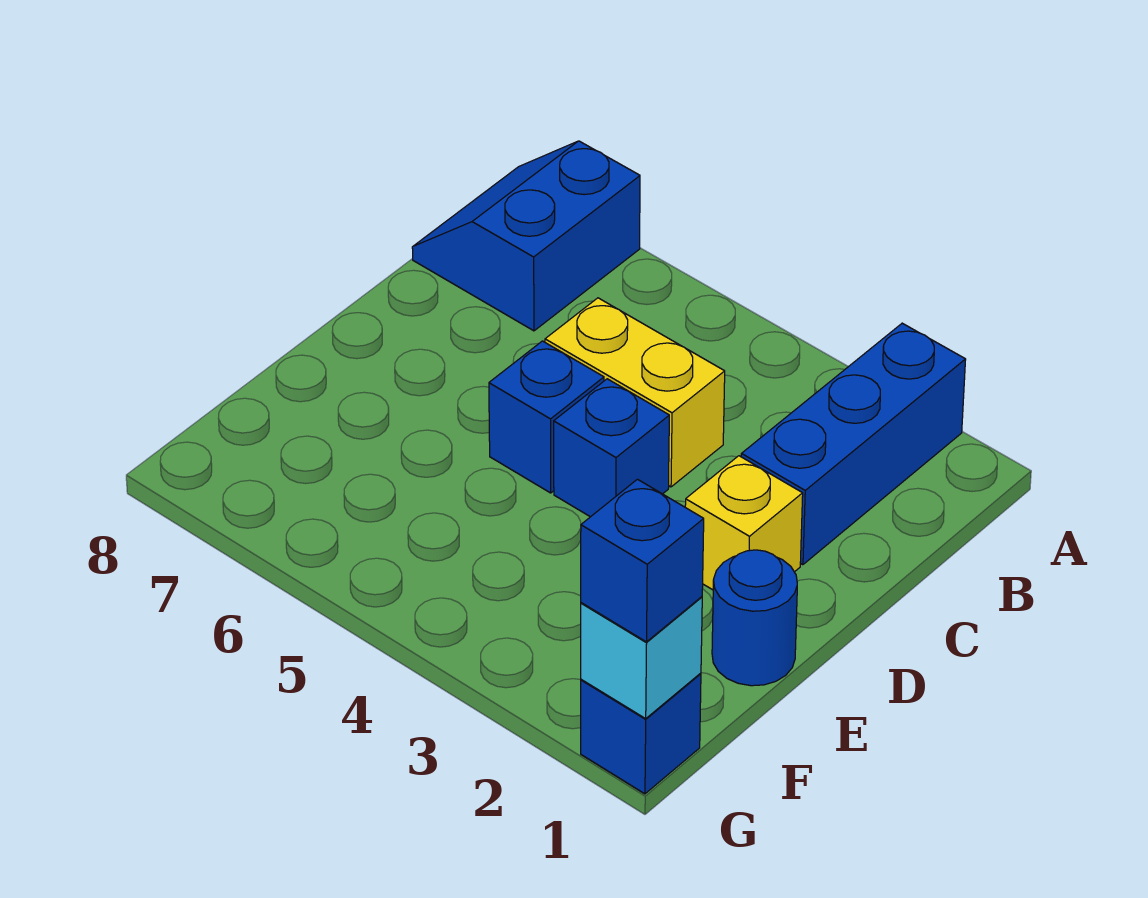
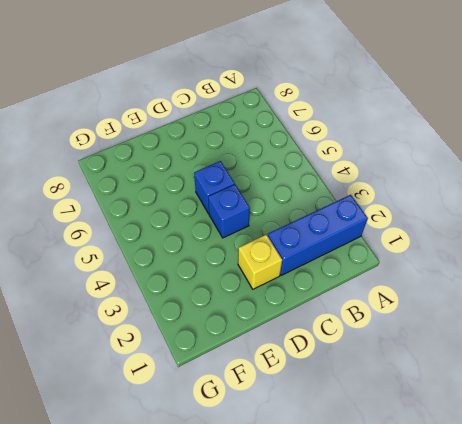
none -> blue slope A7:B8 level 1 top 7
none -> yellow brick C4:C5 level 1

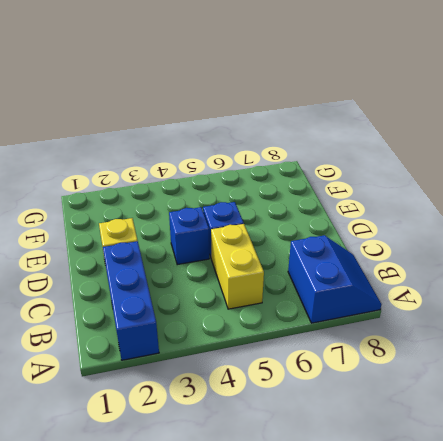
yellow brick B5:C5 level 1 -> yellow brick C4:C5 level 1
none -> blue round brick E1 level 1
none -> blue brick G1 level 1

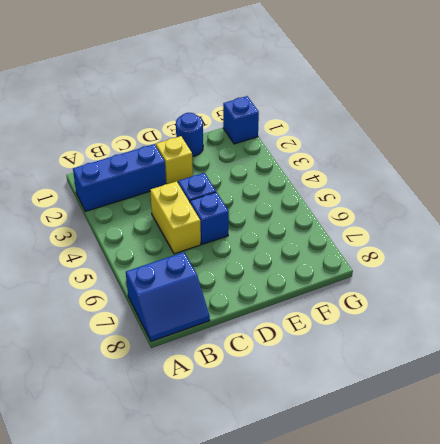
none -> cyan brick G1 level 2
none -> blue brick G1 level 3

